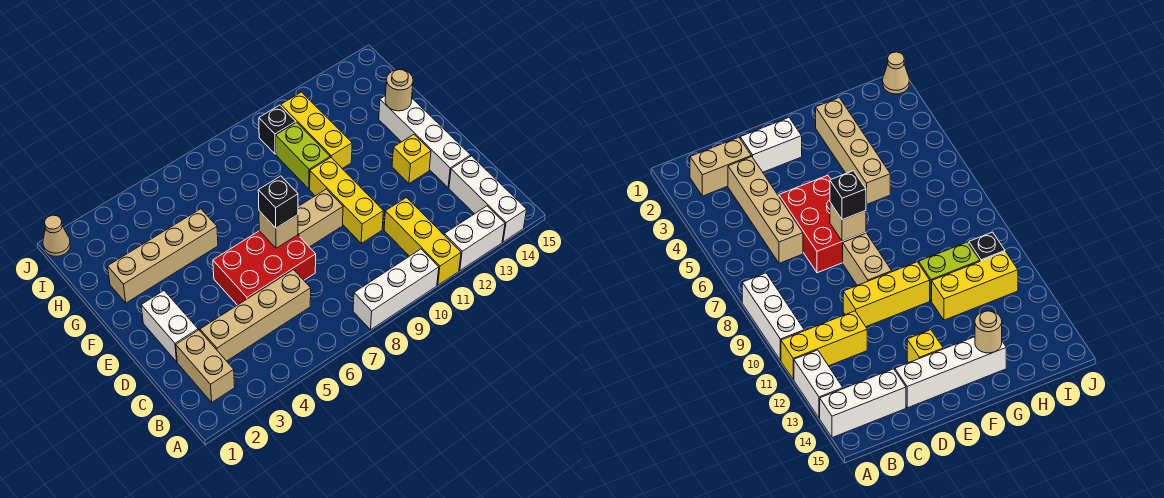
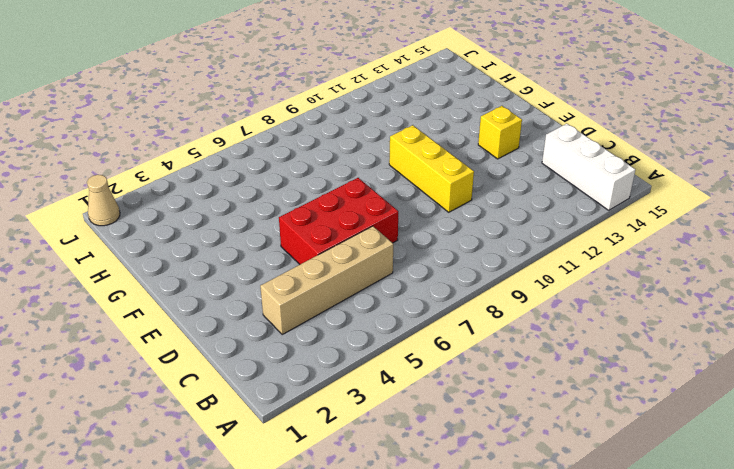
none -> white brick A8:A10 level 1
none -> yellow brick A11:C11 level 1
none -> white brick A12:A13 level 1

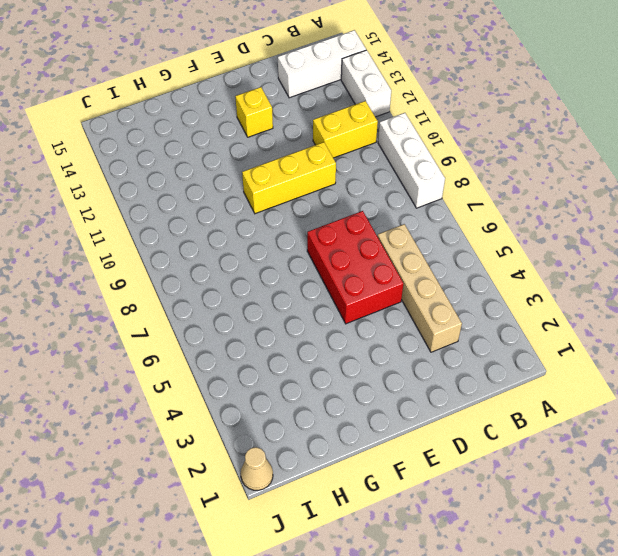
yellow brick B11:C11 level 1 -> yellow brick A11:C11 level 1
none -> tan brick B2:C2 level 1
none -> white brick D2:E2 level 1
none -> white brick D14:G14 level 1

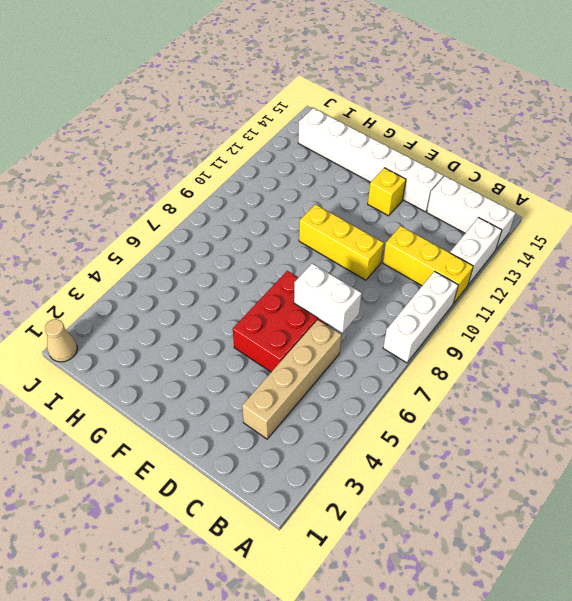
white brick C7:D7 level 2 -> white brick D2:E2 level 1
white brick D14:I14 level 1 -> white brick D14:G14 level 1
none -> tan brick B2:C2 level 1
none -> tan brick E8:E9 level 1
none -> tan brick G2:G5 level 1

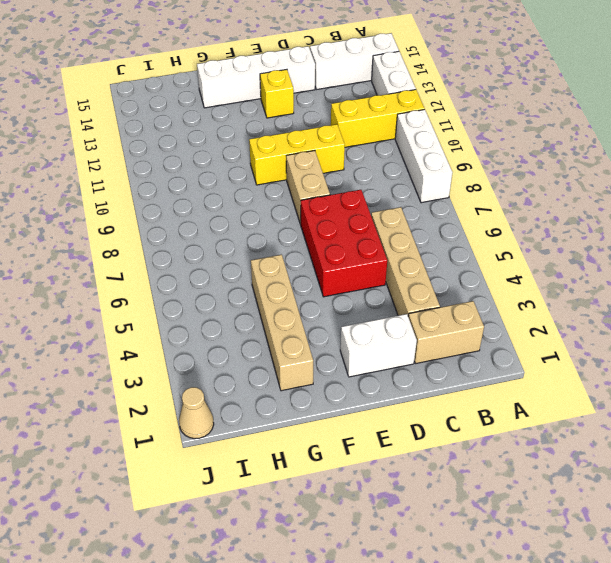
none -> lime brick G10:H10 level 1
none -> yellow brick G11:I11 level 1
none -> black brick I10 level 1

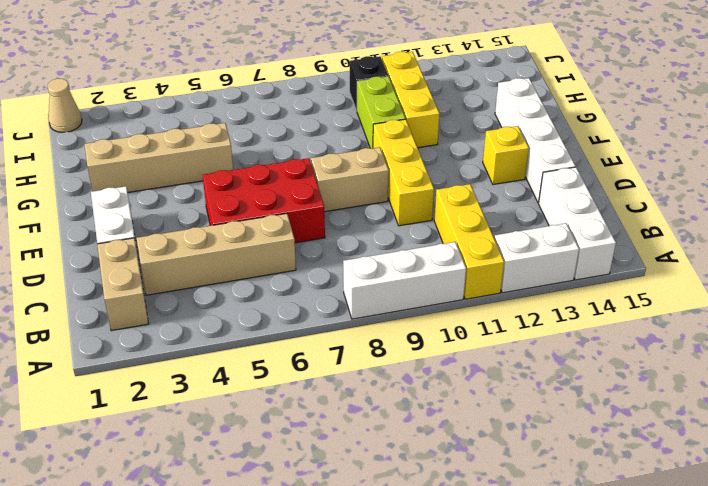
none -> tan brick E7 level 2
none -> tan round brick G14 level 2
none -> black brick E7 level 3

